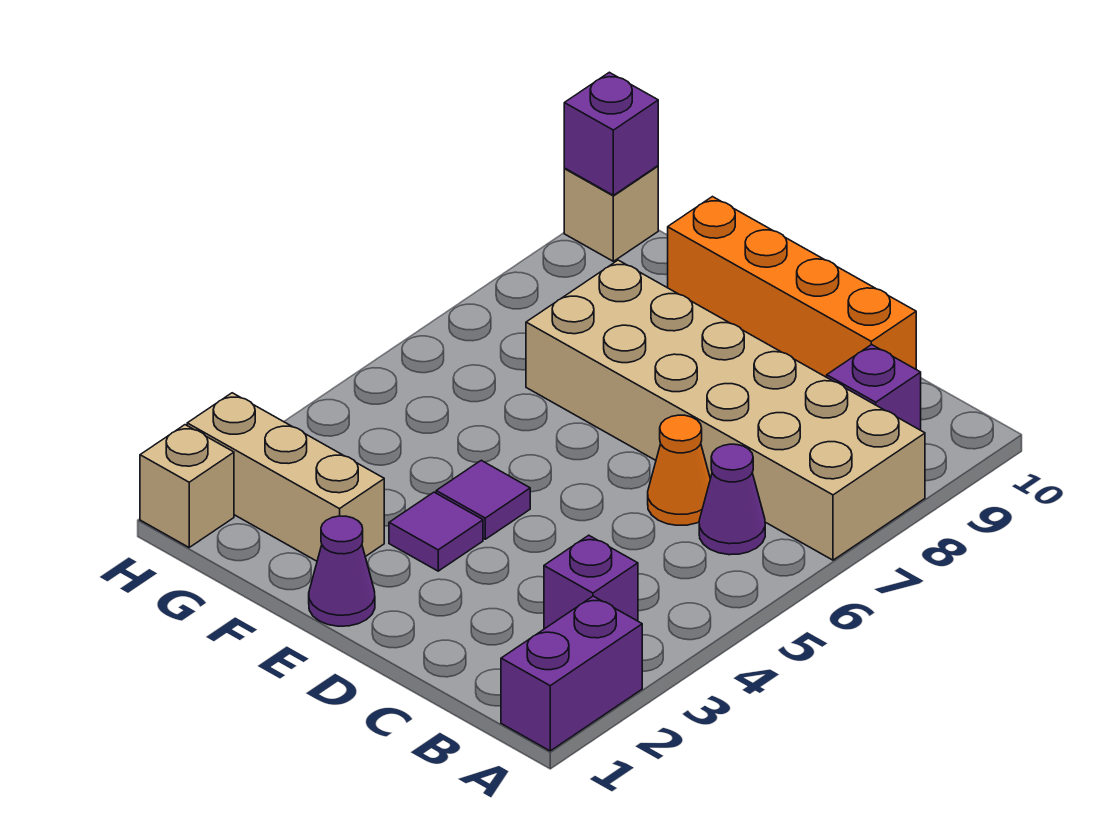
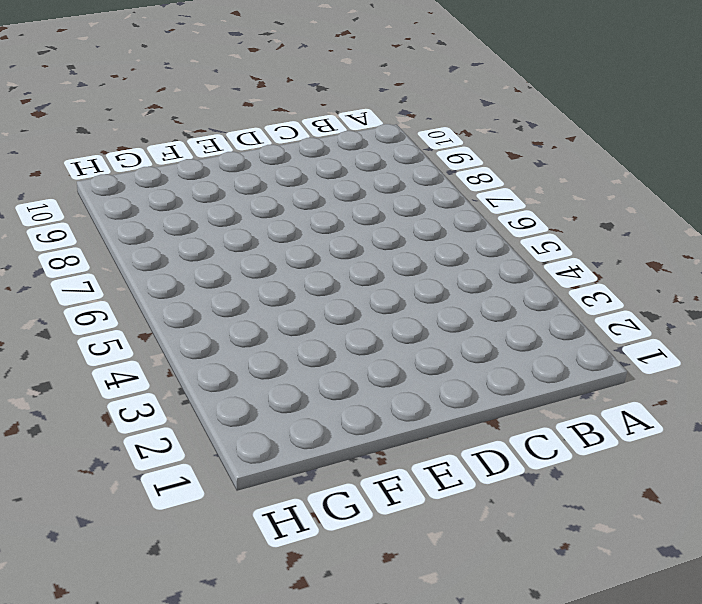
none -> purple brick A1:A2 level 1
none -> tan brick A7:F8 level 1
none -> purple brick B3 level 1

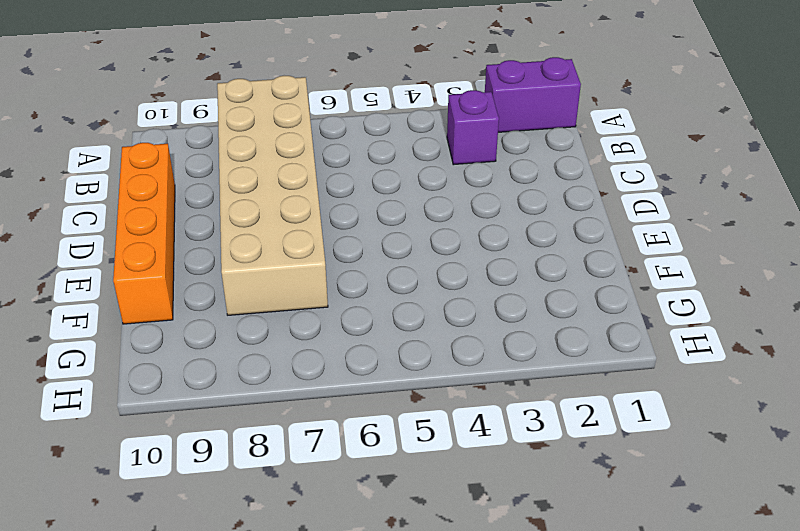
none -> purple cone B6 level 1
none -> purple brick B9 level 1
none -> orange cone C6 level 1

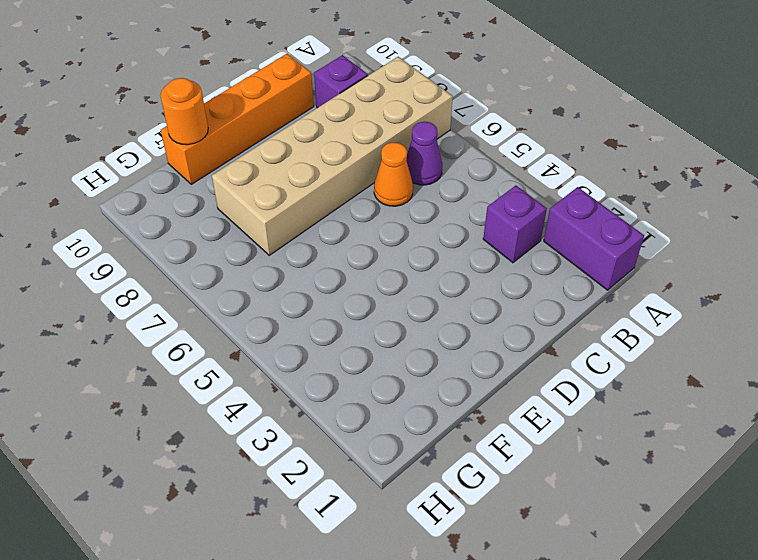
orange round brick F10 level 2 -> none
none -> purple cone E1 level 1
none -> purple tile E3 level 1
none -> purple tile E4 level 1

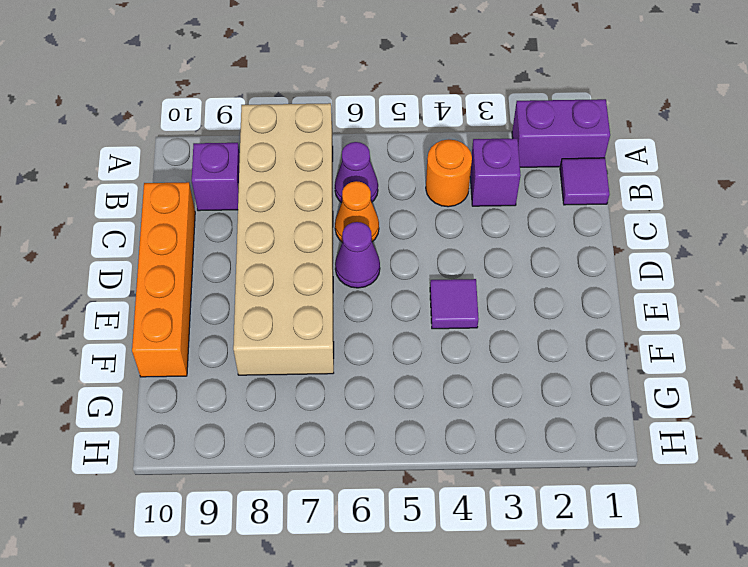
purple tile B1 level 1 -> purple tile E3 level 1
orange round brick B4 level 1 -> none
purple cone D6 level 1 -> purple cone E1 level 1
none -> tan brick F2:H2 level 1
none -> tan brick H1 level 1
none -> tan brick H10 level 1

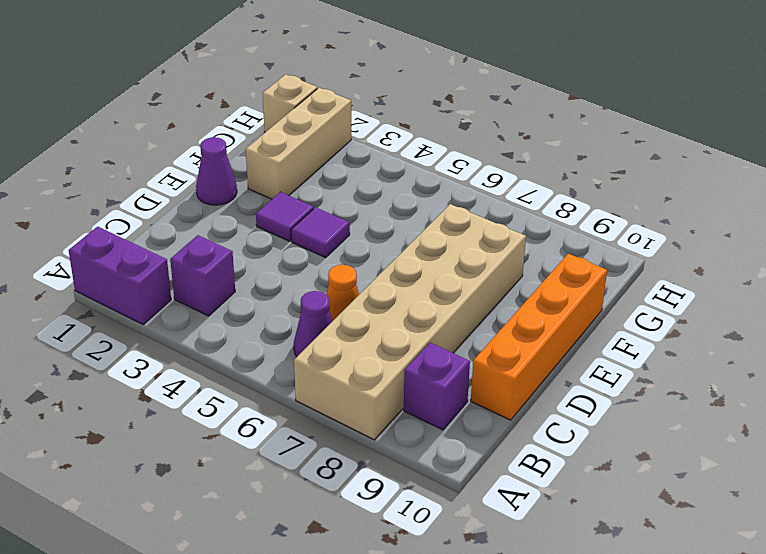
none -> tan brick H10 level 1
none -> purple brick H10 level 2

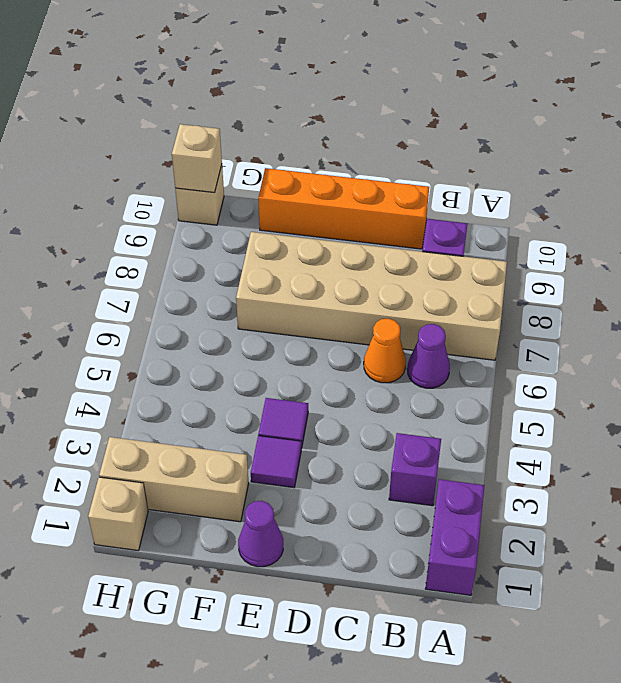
tan brick H10 level 2 -> purple brick H10 level 2

